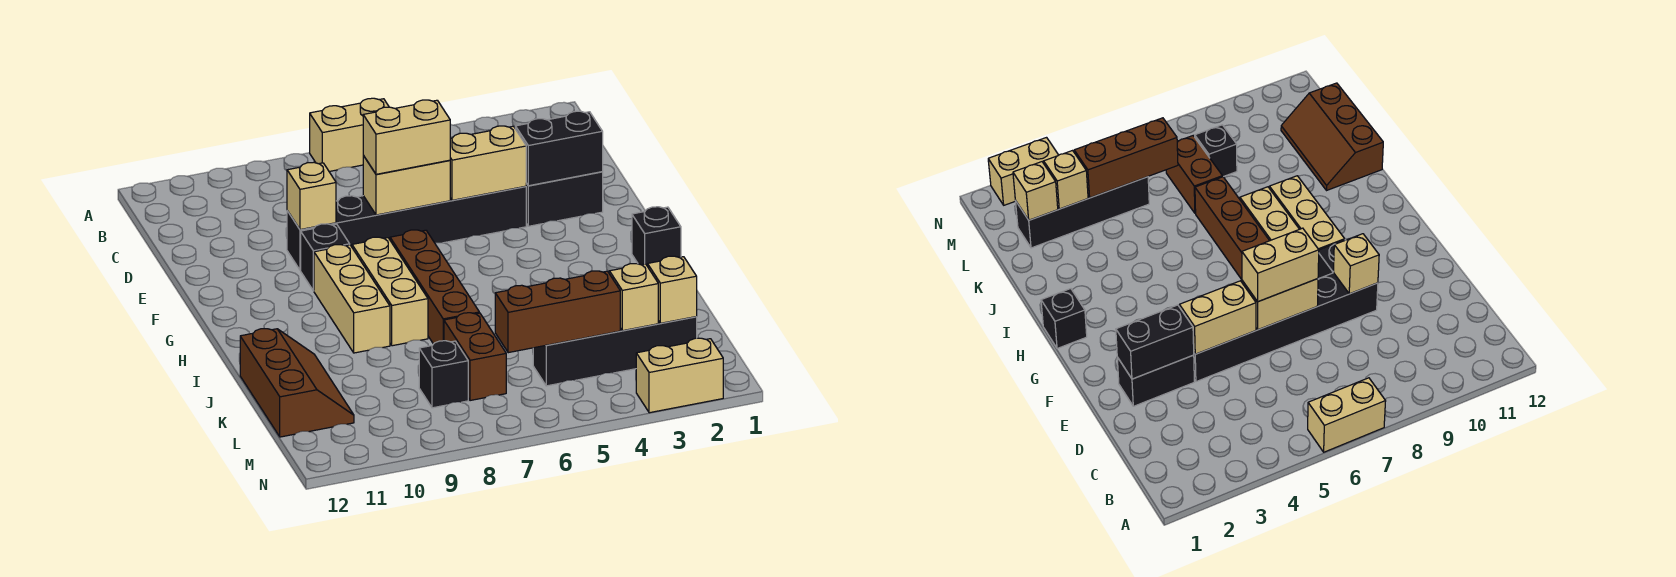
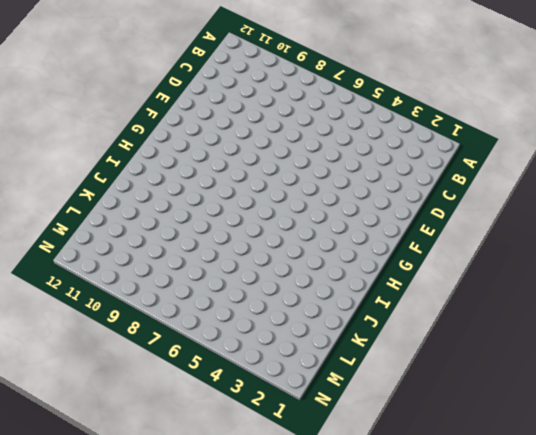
none -> tan brick A6:A7 level 1
none -> black brick E2:E3 level 1
none -> black brick E4:E9 level 1

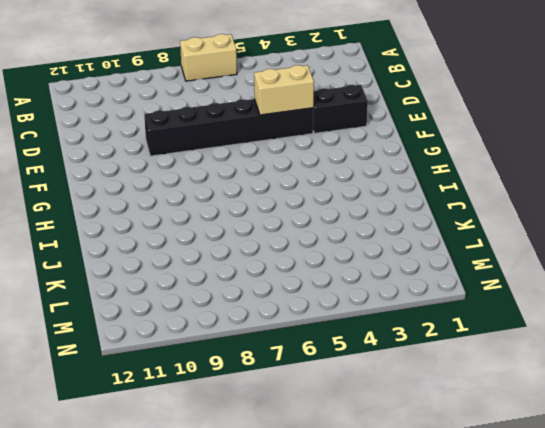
none -> black brick F9 level 1
none -> brown brick G7:J7 level 1
none -> tan brick G8:I8 level 1

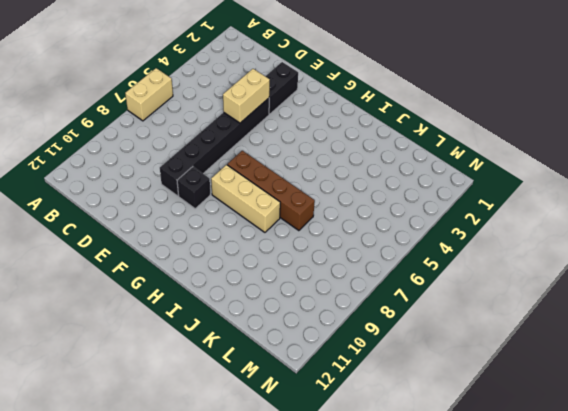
none -> tan brick G9:I9 level 1
none -> black brick H1 level 1
none -> brown slope J11:L12 level 1 top 12

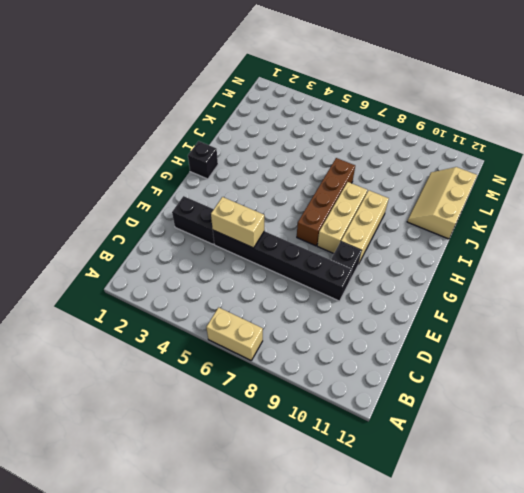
tan slope J11:L12 level 1 top 12 -> brown slope J11:L12 level 1 top 12
none -> brown brick K7:L7 level 1
none -> black brick L2:L5 level 1
none -> black brick L8 level 1

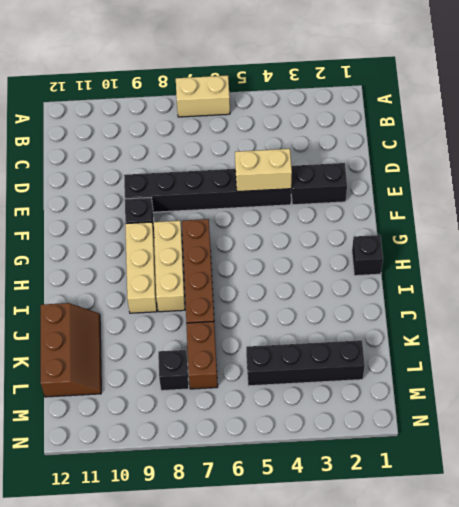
none -> tan brick N2:N3 level 1
none -> black brick E2:E3 level 2
none -> tan brick E6:E7 level 2

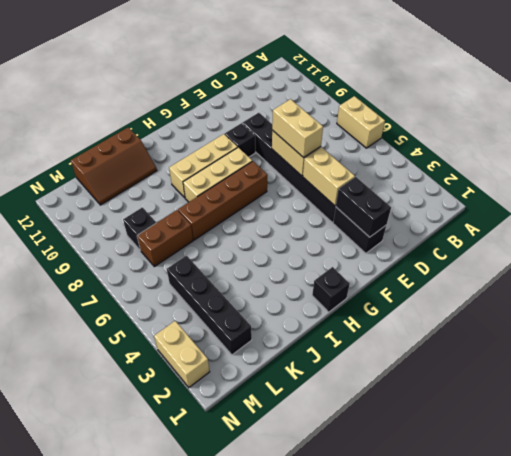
none -> tan brick E9 level 2
none -> tan brick L2 level 2
none -> tan brick L3 level 2

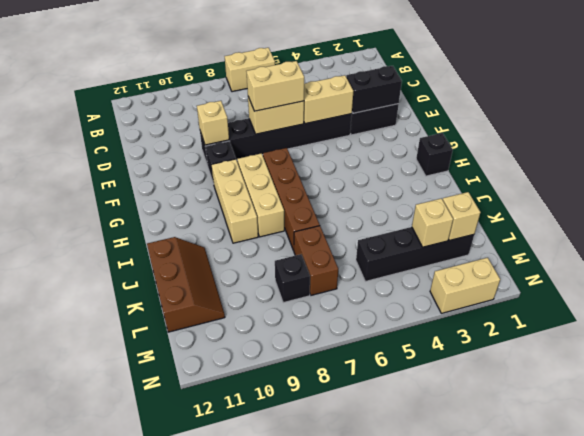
none -> brown brick L4:L6 level 2

